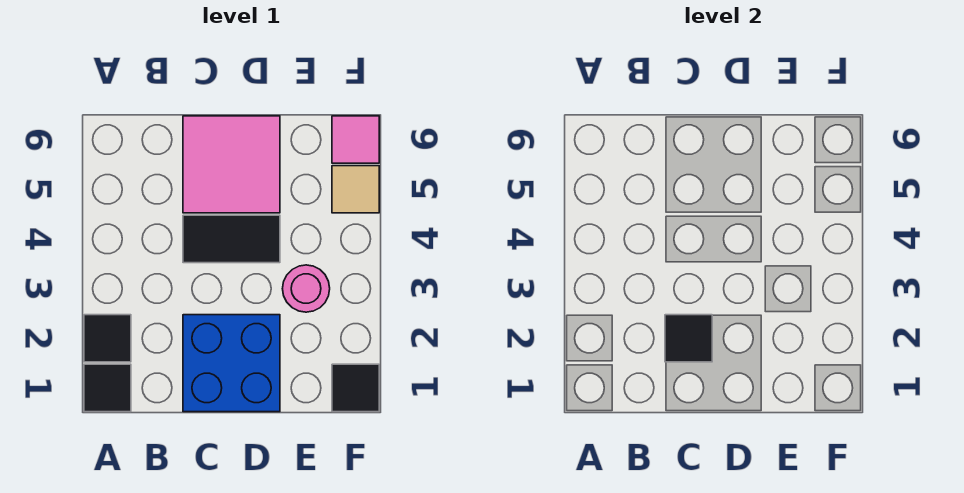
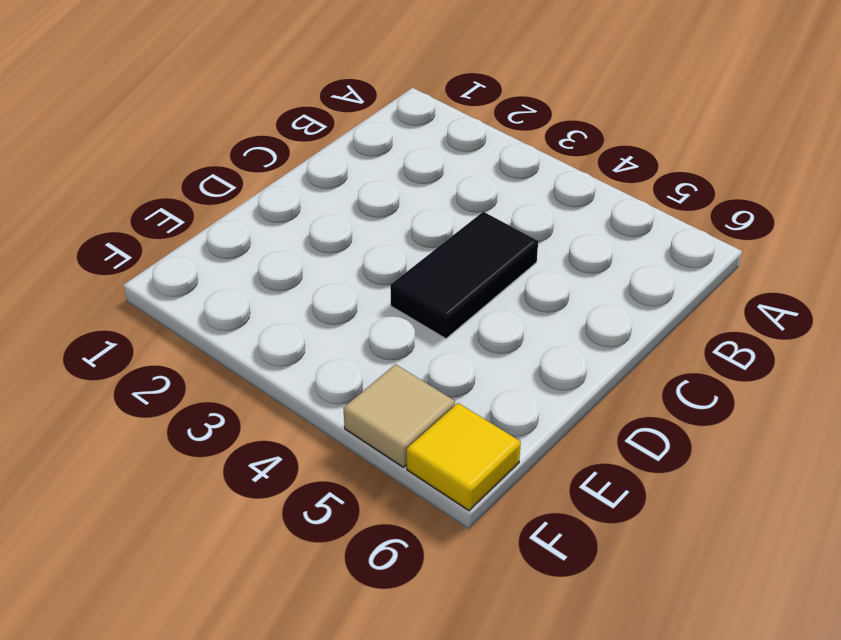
yellow tile F6 level 1 -> pink tile F6 level 1
none -> black tile A1 level 1
none -> black tile A2 level 1

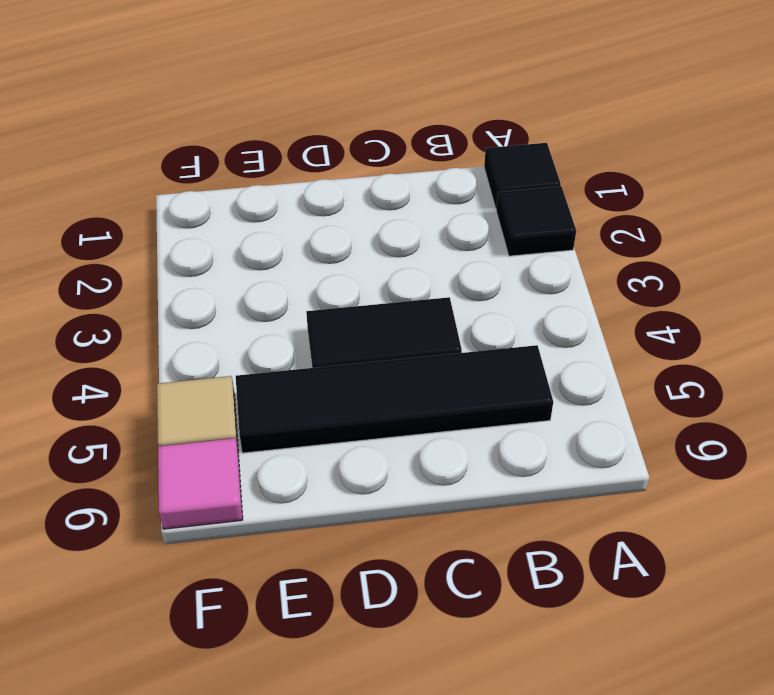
black tile B5:E5 level 1 -> pink tile C5:D6 level 1
none -> blue brick C1:D2 level 1
none -> pink round brick E3 level 1

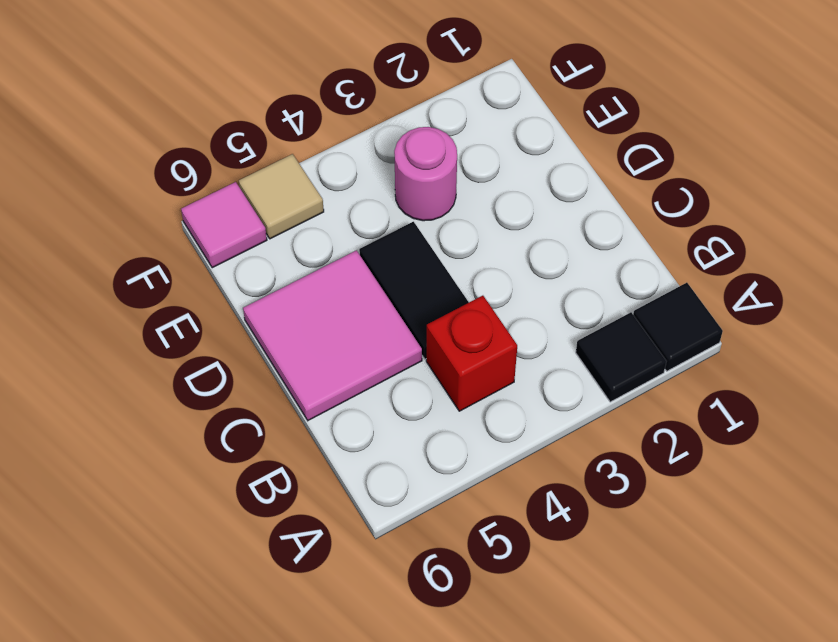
red brick B4 level 1 -> none
none -> blue brick C1:D2 level 1
none -> black tile F1 level 1

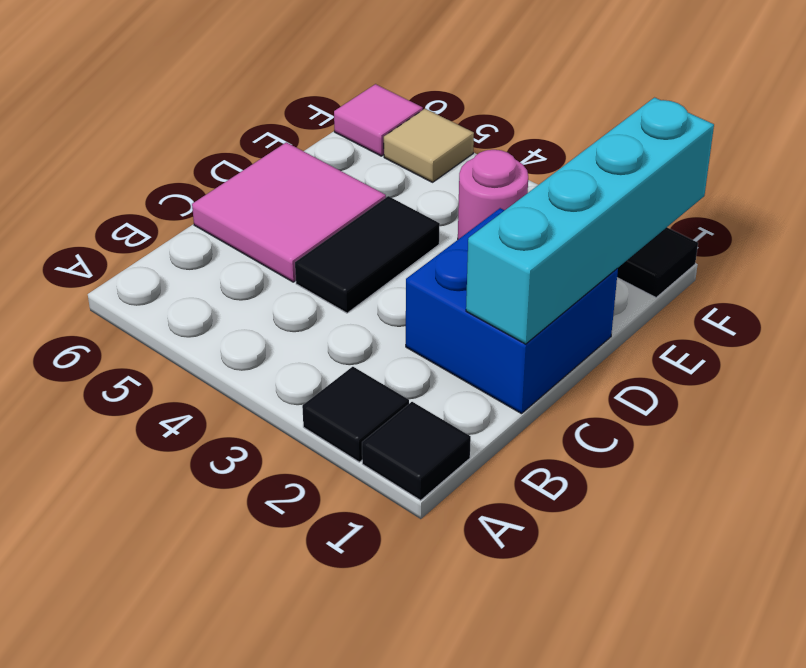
cyan brick C1:F1 level 2 -> none
none -> black tile C2 level 2

